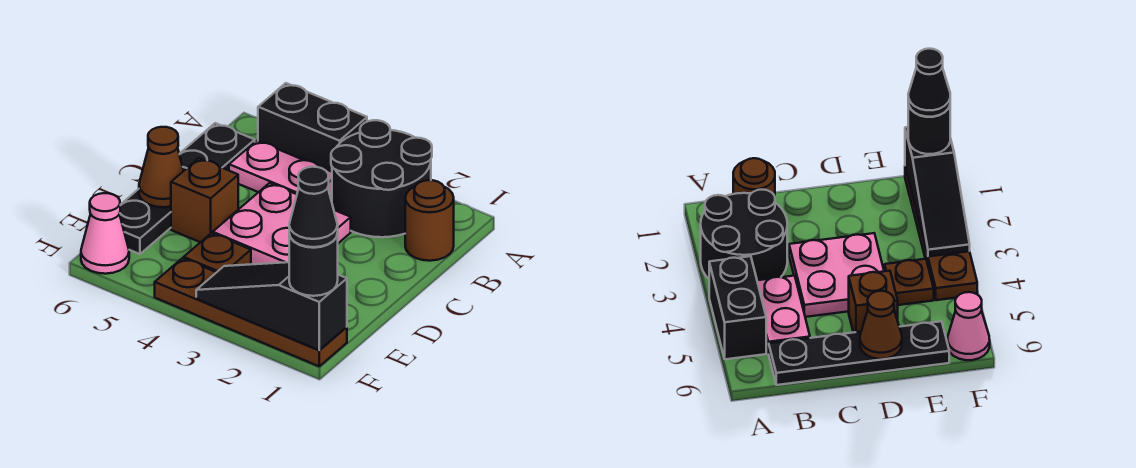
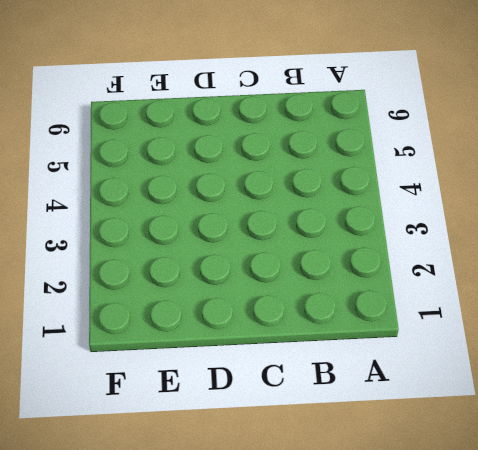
none -> black round brick A2:B3 level 1
none -> black brick A4:A5 level 1
none -> brown round brick B1 level 1

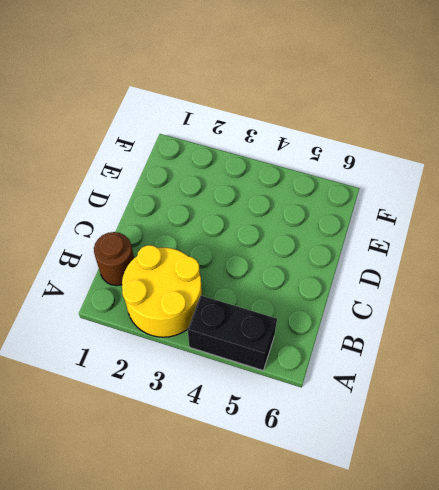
yellow round brick A2:B3 level 1 -> black round brick A2:B3 level 1
none -> pink plate B4:B5 level 1
none -> black plate B6:E6 level 1
none -> pink plate C3:D4 level 1

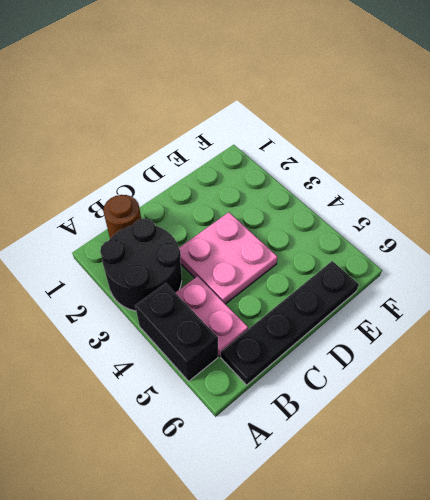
none -> brown brick D5 level 1
none -> brown plate E4 level 1
none -> brown plate F1:F4 level 1

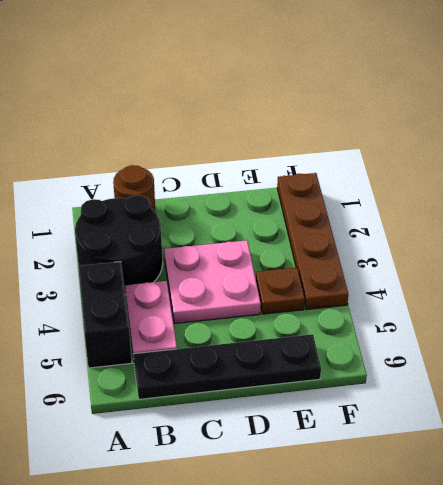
none -> brown brick D5 level 1
none -> pink cone F6 level 1
none -> brown cone D6 level 2

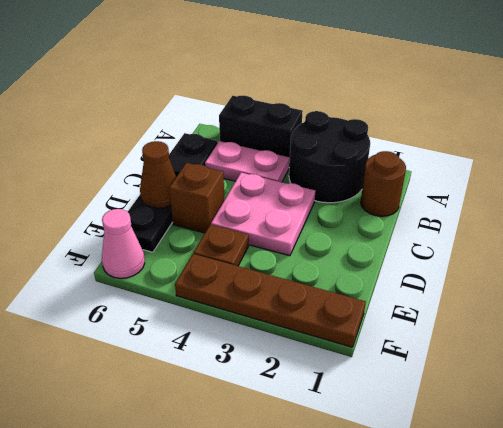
none -> black slope F1:F3 level 2 top 1
none -> black round brick F1 level 3
none -> black cone F1 level 4

